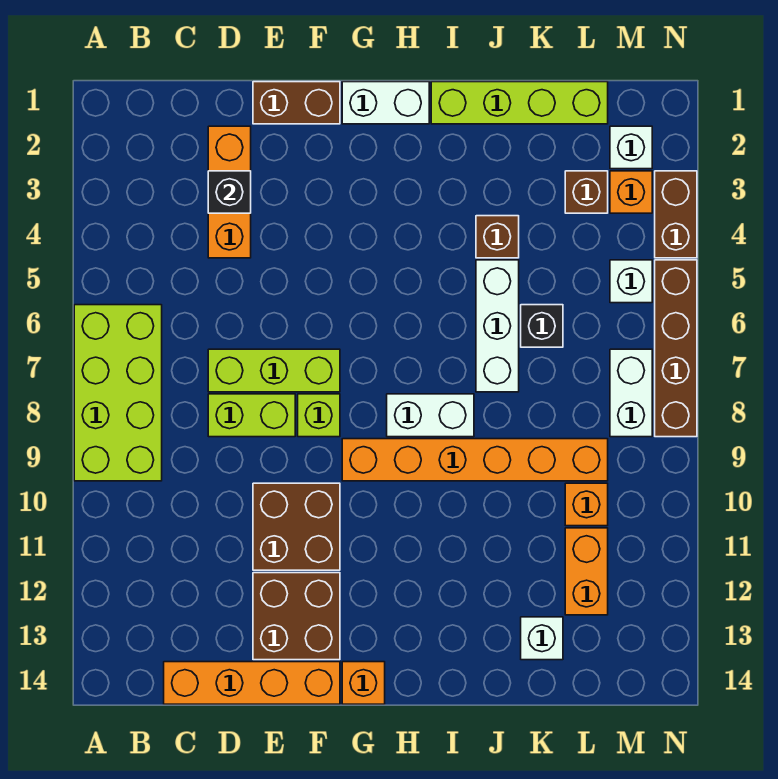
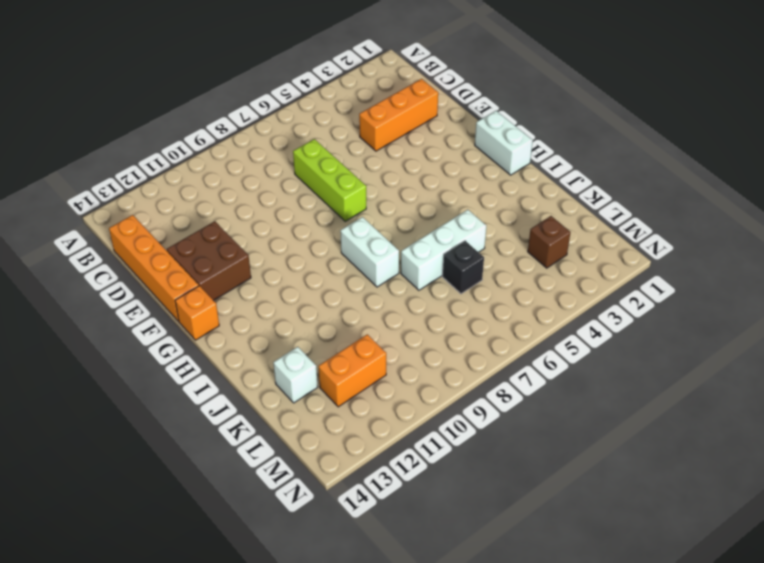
none -> lime brick A6:B9 level 1
none -> lime brick D8:E8 level 1
none -> brown brick E1:F1 level 1

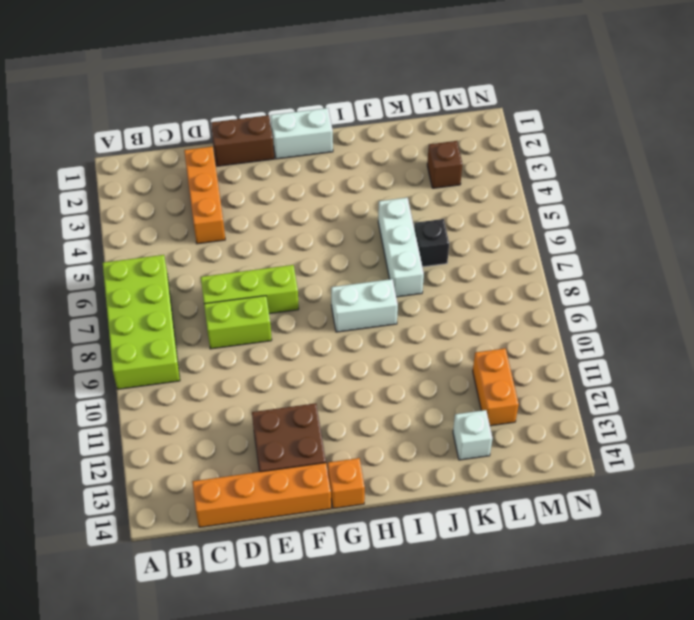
none -> brown brick E10:F11 level 1
none -> lime brick F8 level 1
none -> orange brick G9:L9 level 1

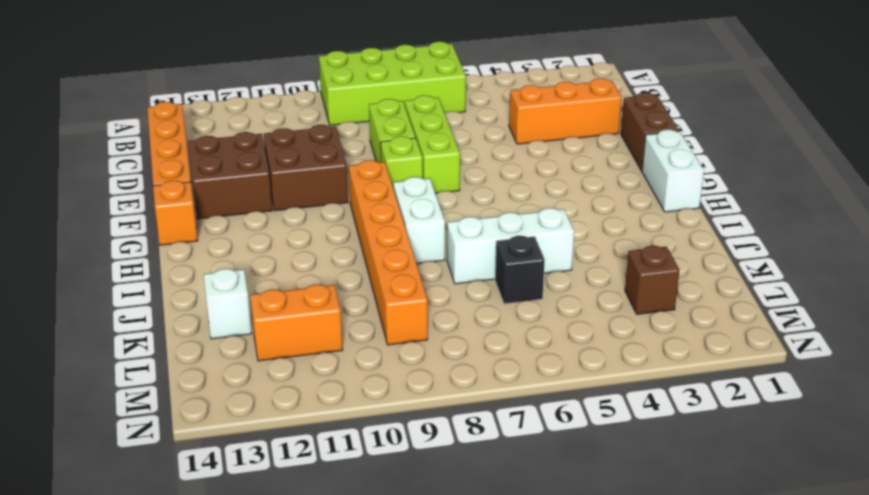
none -> lime brick I1:L1 level 1
none -> brown brick J4 level 1
none -> orange brick L10 level 1

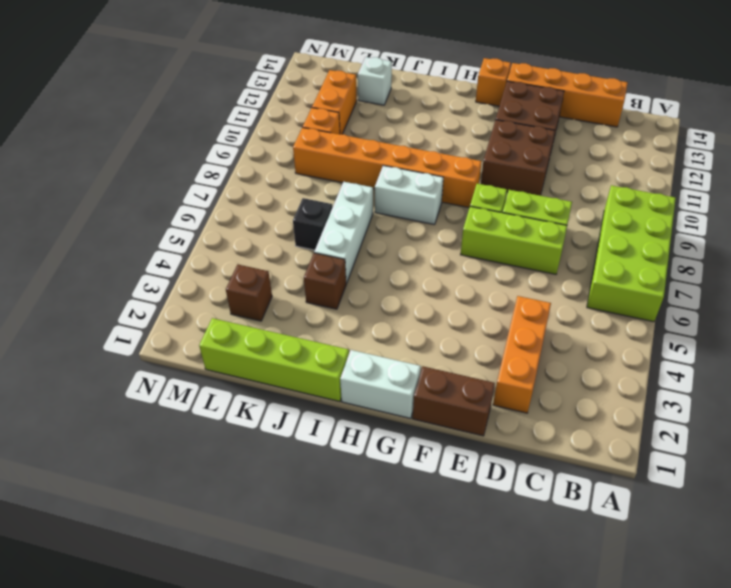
none -> white brick M2 level 1
none -> orange brick M3 level 1
none -> white brick M5 level 1

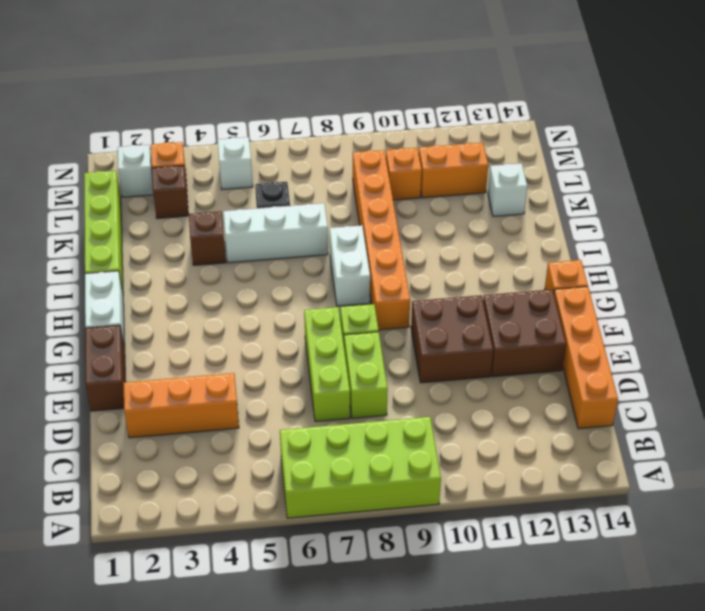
none -> white brick M7:M8 level 1
none -> brown brick N3:N4 level 1
none -> brown brick N5:N8 level 1

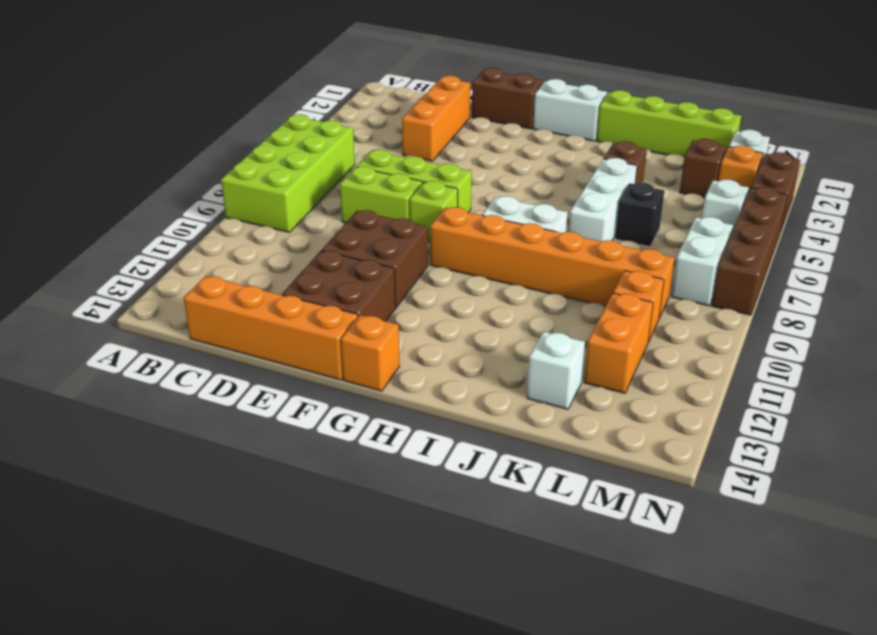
none -> black brick D3 level 2

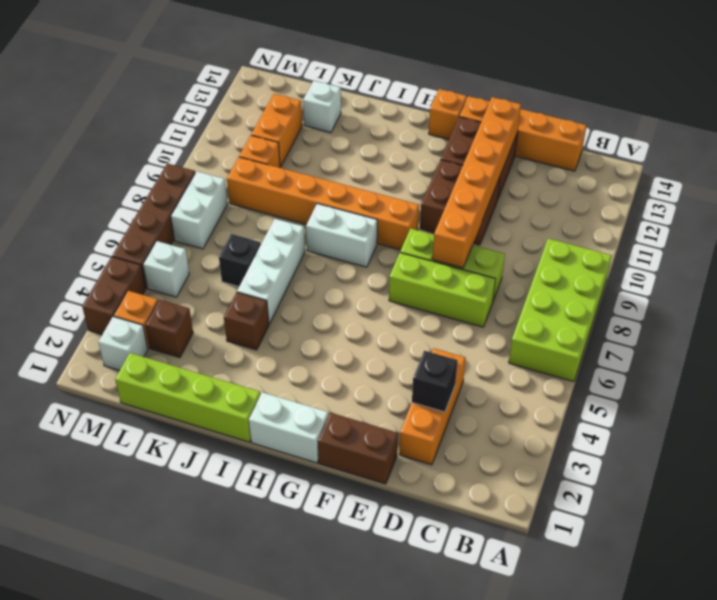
orange brick E8:E13 level 2 -> none

